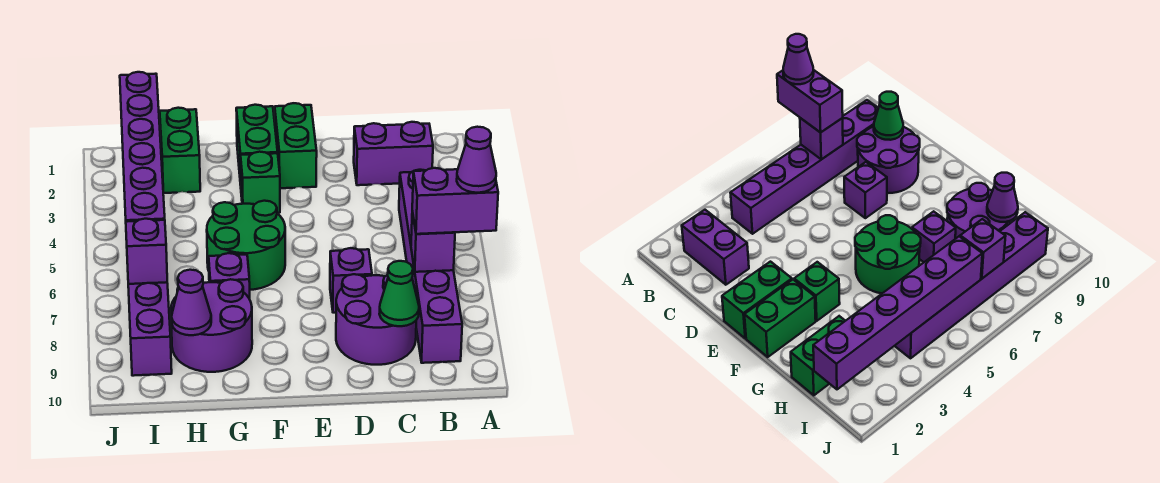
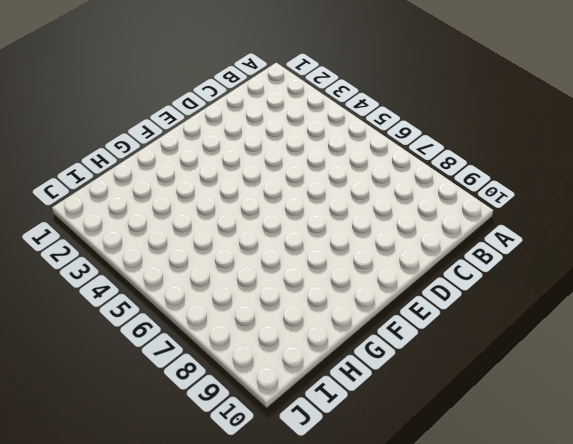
none -> purple brick B2:C2 level 1
none -> purple brick B4:B9 level 1
none -> purple round brick C8:D9 level 1

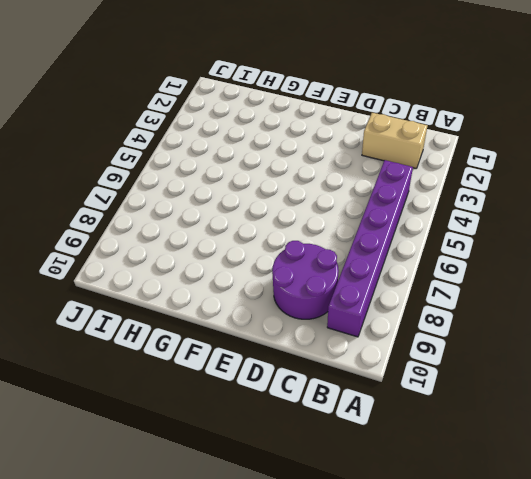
tan brick B2:C2 level 1 -> purple brick B2:C2 level 1
none -> purple brick D7 level 1
none -> green brick E1:E2 level 1
none -> green brick F1:F2 level 1

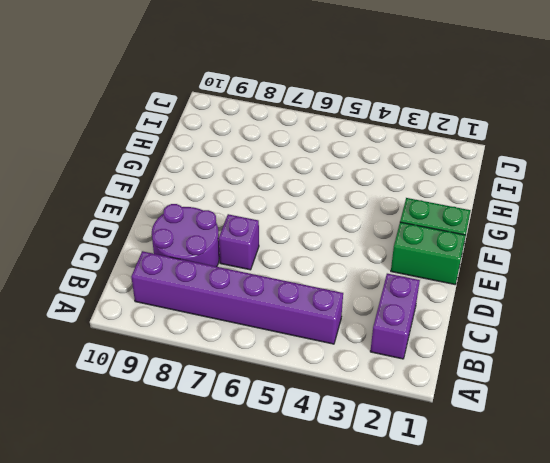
none -> green brick F3 level 1
none -> green round brick F5:G6 level 1
none -> purple brick G7 level 1

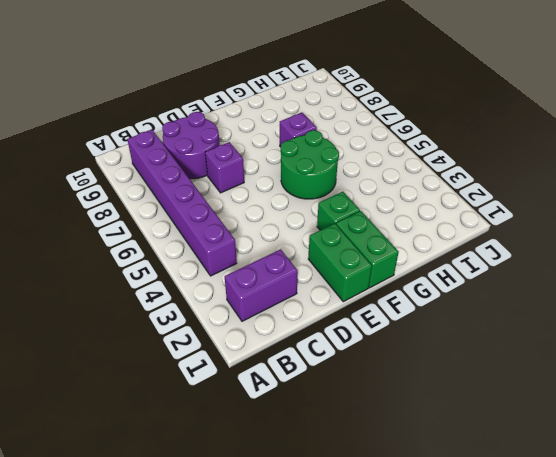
none -> purple round brick G8:H9 level 1
none -> green brick H1:H2 level 1
none -> purple brick I4:I9 level 1

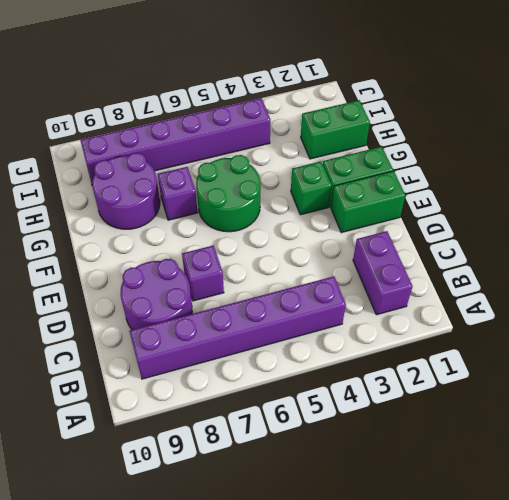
none -> purple brick B7 level 2
none -> green cone C9 level 2
none -> purple cone H9 level 2

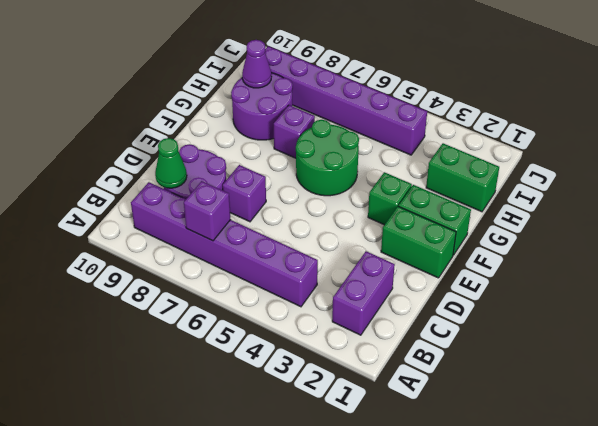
none -> purple brick I1:I6 level 2
none -> purple brick I7 level 2
none -> purple brick A7:B7 level 3

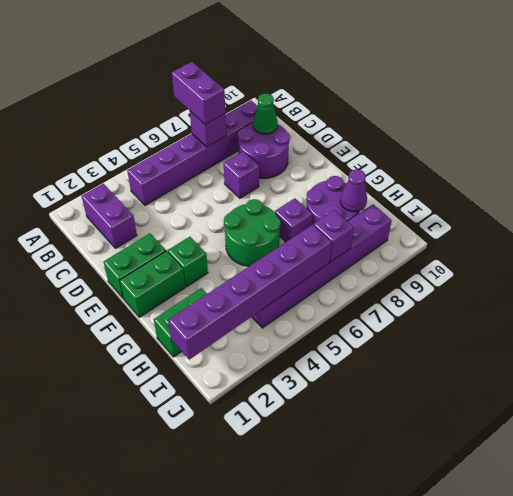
none -> purple cone A7 level 4

